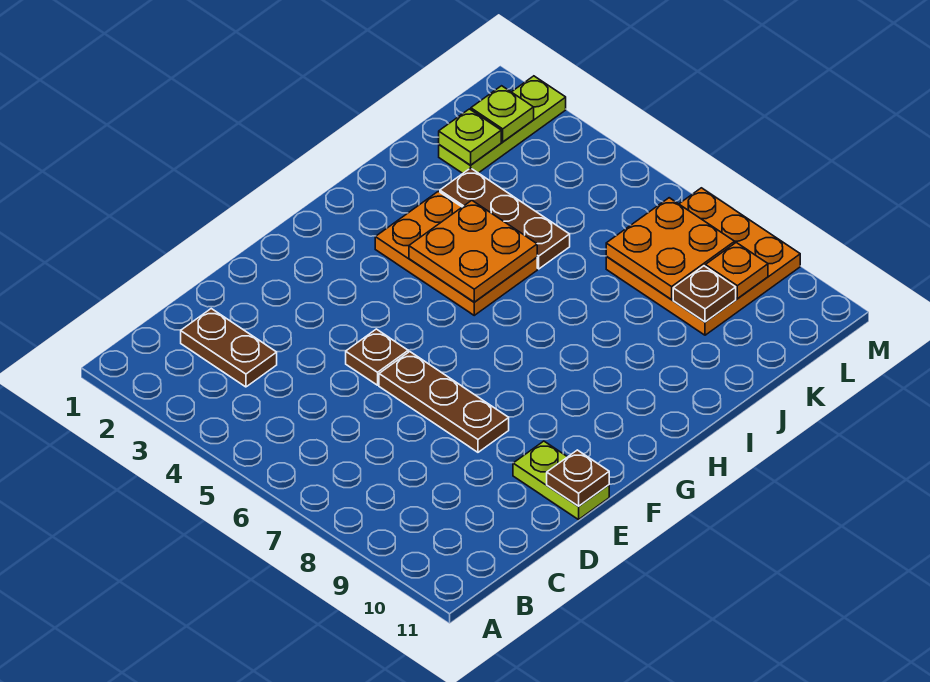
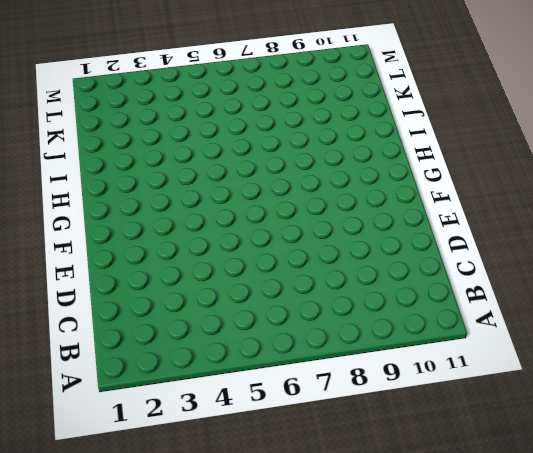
none -> brown plate C2:C3 level 1
none -> brown plate E5 level 1
none -> brown plate E6:E8 level 1

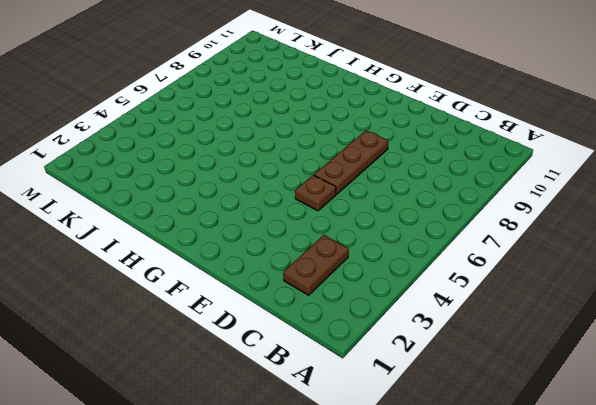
none -> lime plate E10:E11 level 1
none -> orange plate H3:I5 level 1
none -> brown plate J3:J5 level 1

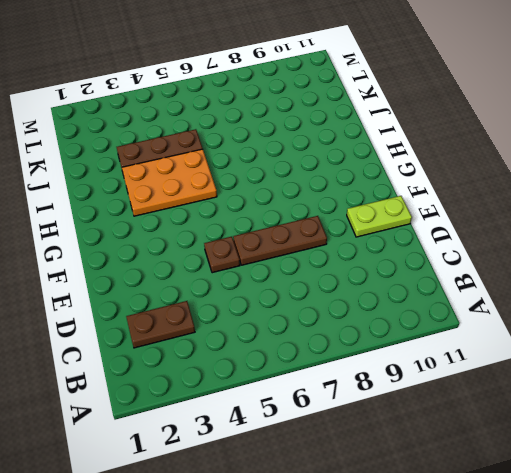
none -> lime plate K2:M2 level 1
none -> orange plate K7:M9 level 1
none -> brown plate E11 level 2

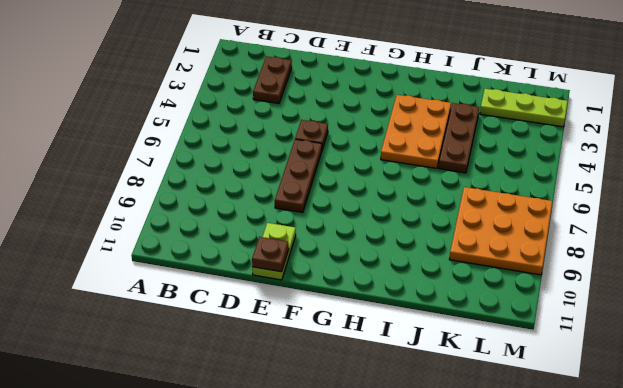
none -> orange plate H4:I5 level 2
none -> lime plate K2 level 2
none -> orange plate K7:L8 level 2

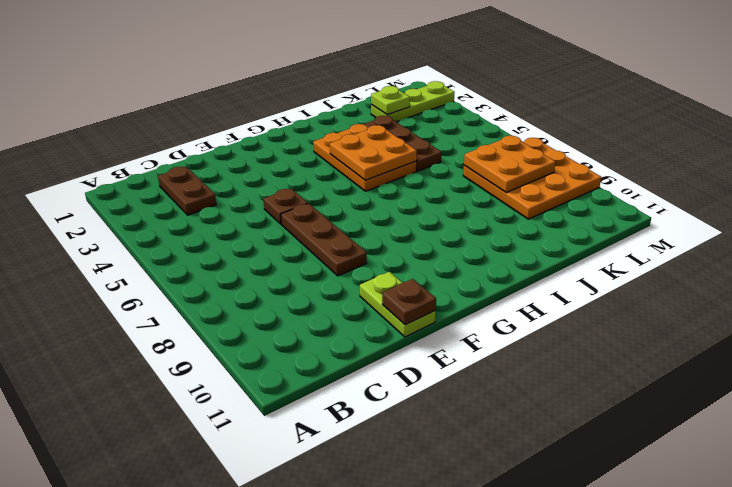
none -> brown plate K9 level 2
none -> lime plate L2 level 2
none -> orange plate L9 level 2

